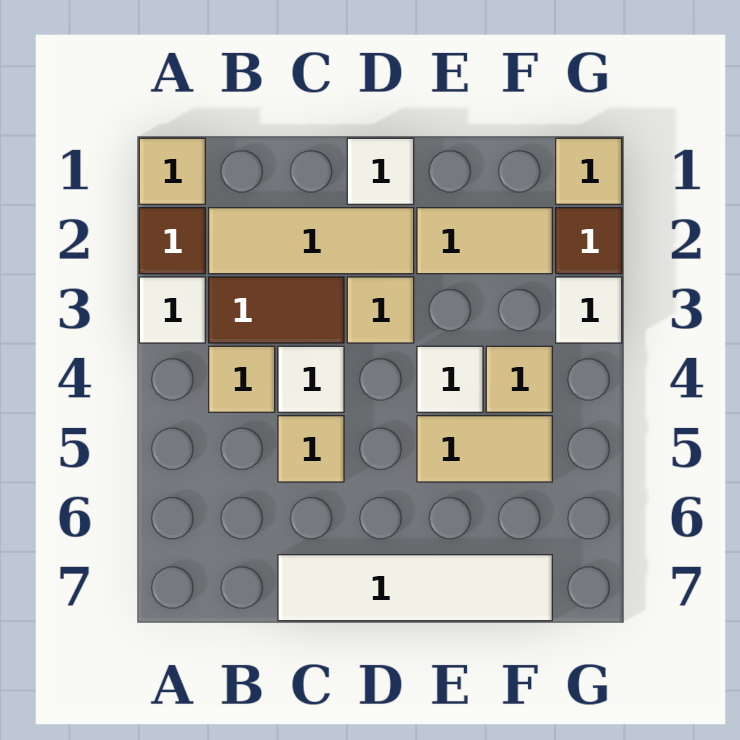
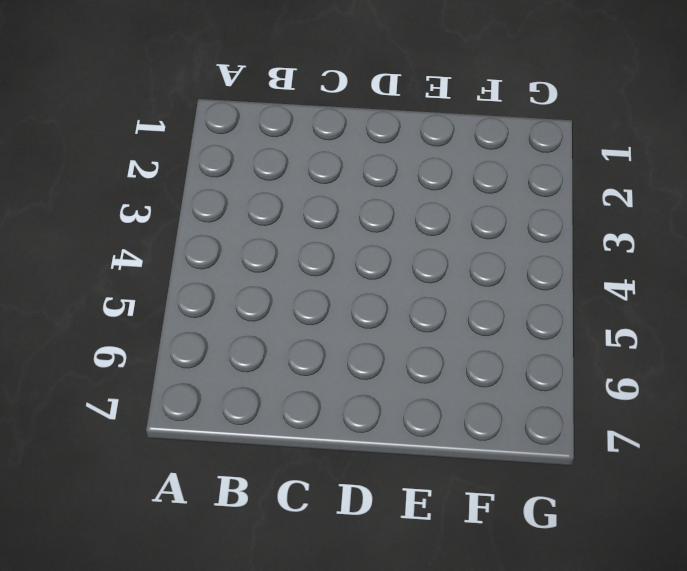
none -> tan tile A1 level 1
none -> brown tile A2 level 1
none -> white tile A3 level 1

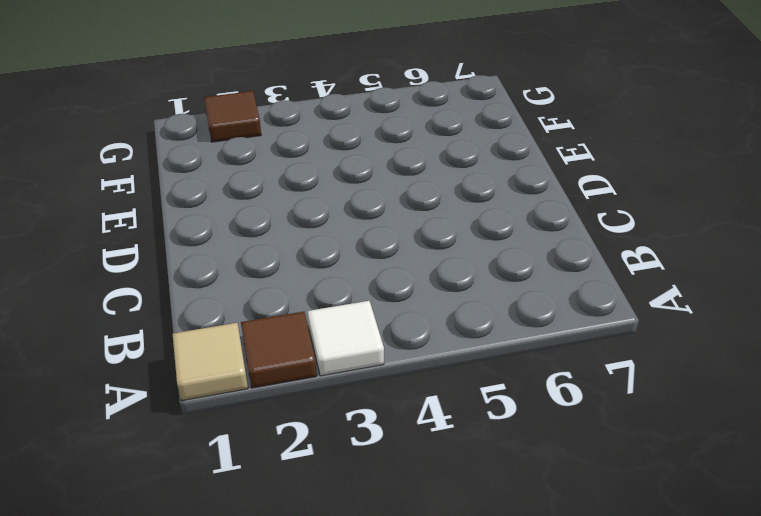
none -> tan tile B2:D2 level 1
none -> brown tile B3:C3 level 1
none -> tan tile B4 level 1

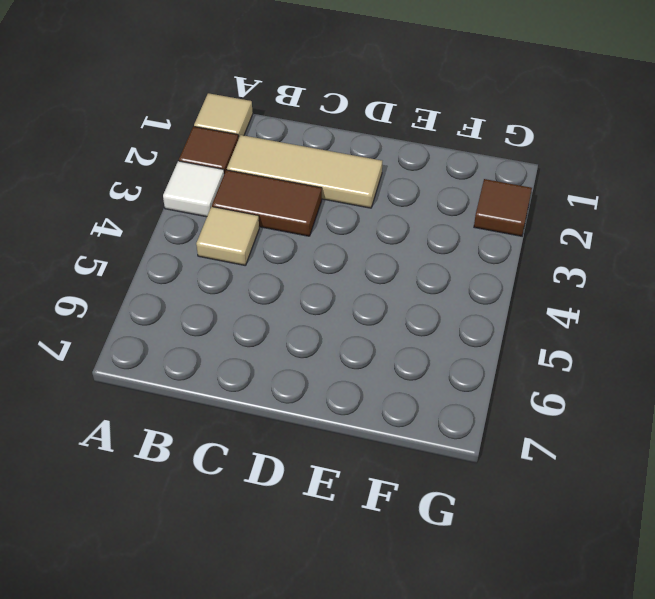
none -> white tile C4 level 1
none -> tan tile C5 level 1
none -> white tile C7:F7 level 1

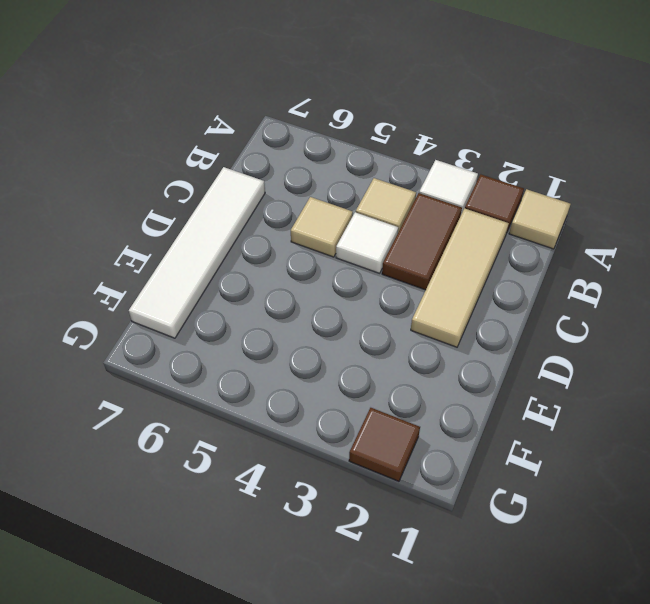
none -> white tile D1 level 1
none -> tan tile D3 level 1
none -> tan tile E2:F2 level 1

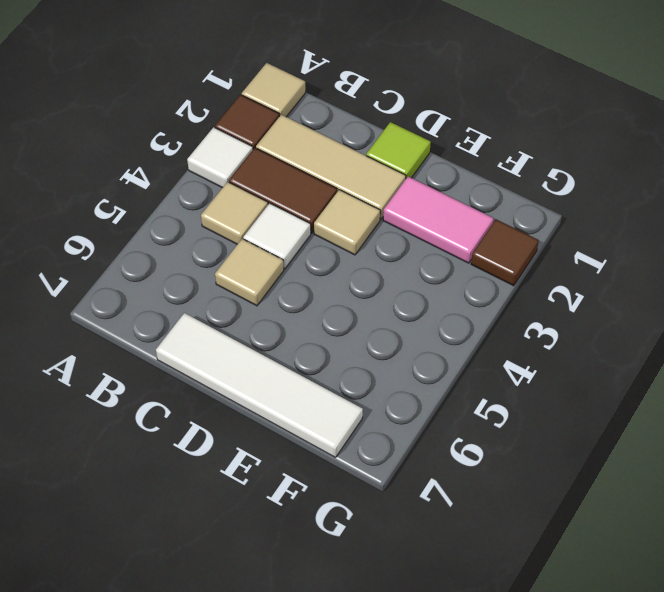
lime tile D1 level 1 -> white tile D1 level 1
pink tile E2:F2 level 1 -> tan tile E2:F2 level 1
none -> white tile E4 level 1
none -> tan tile E5:F5 level 1
none -> tan tile F4 level 1

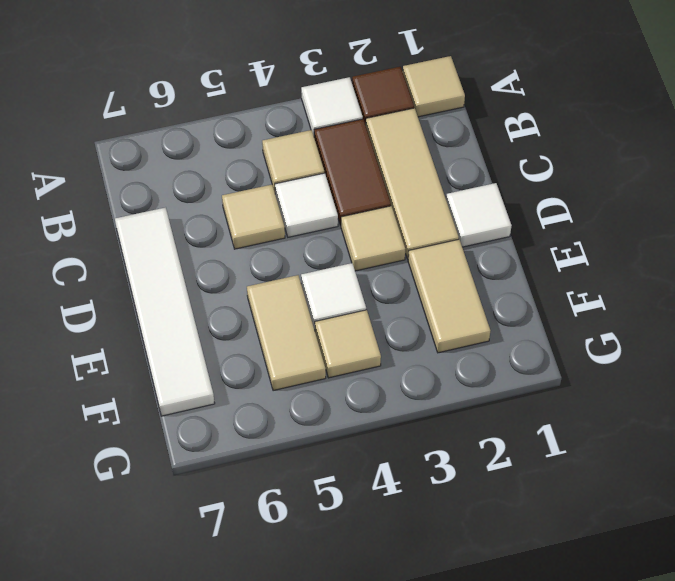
none -> tan tile G1 level 1
none -> brown tile G2 level 1
none -> white tile G3 level 1

